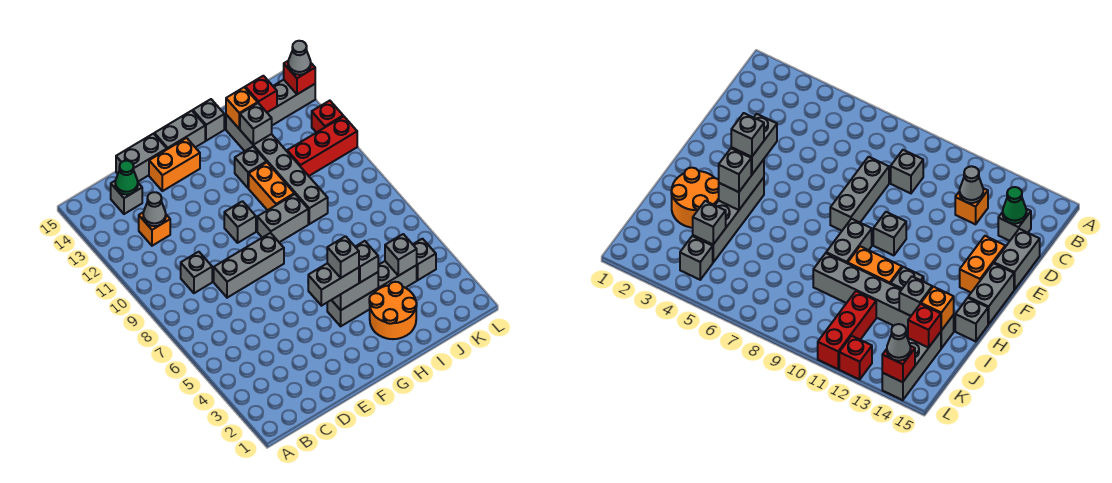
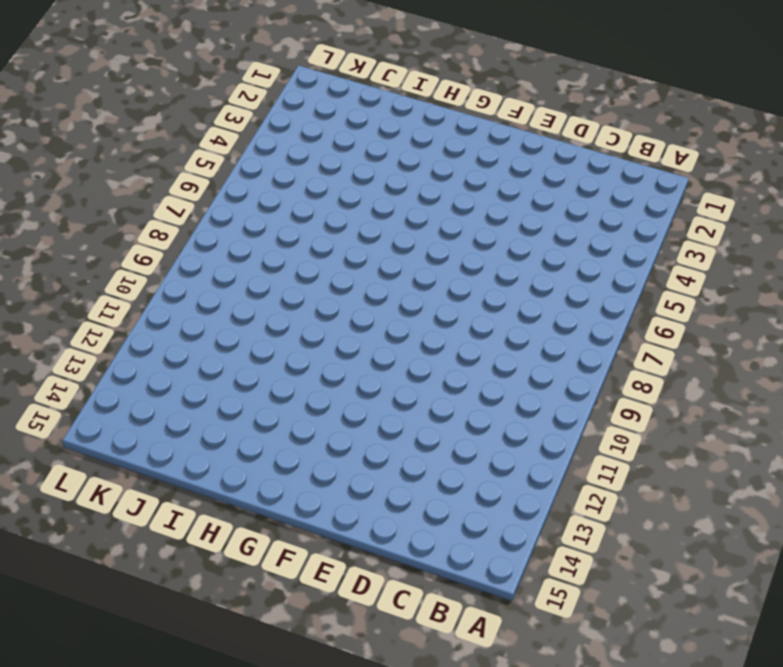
none -> grey brick C9 level 1
none -> orange brick C12 level 1
none -> grey brick C14 level 1
none -> grey brick D8:F8 level 1

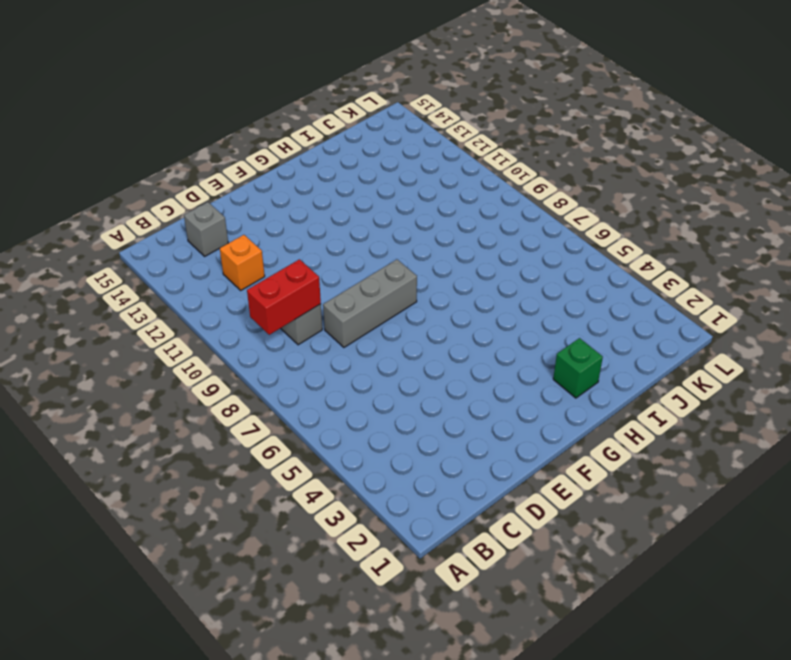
red brick B9:C9 level 2 -> none
green brick H2 level 1 -> orange round brick H2:I3 level 1
none -> grey brick D15:E15 level 1
none -> orange brick E14:F14 level 1
none -> grey brick F10 level 1
none -> grey brick F15:G15 level 1

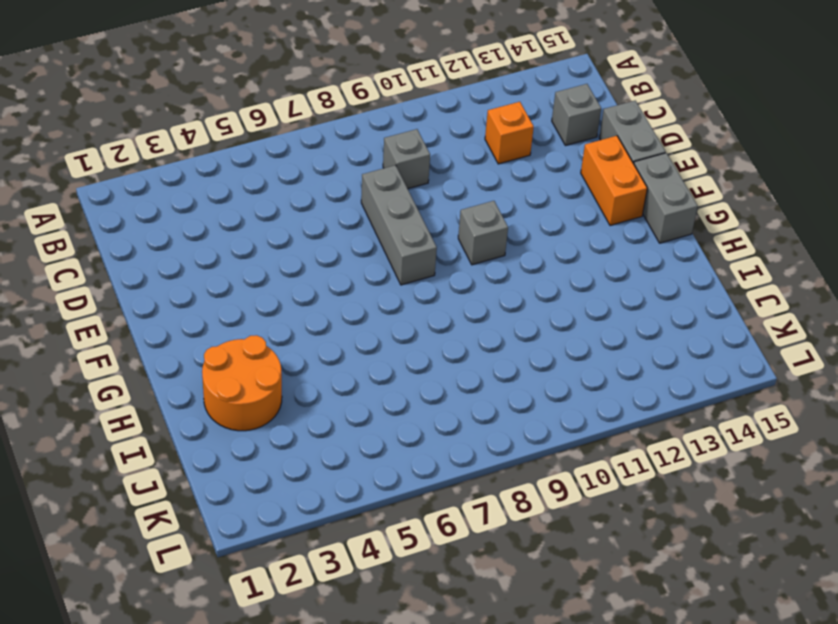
none -> grey brick G4:J4 level 1
none -> grey brick G9:H9 level 1
none -> orange brick H10:H11 level 1
none -> grey brick H12 level 1

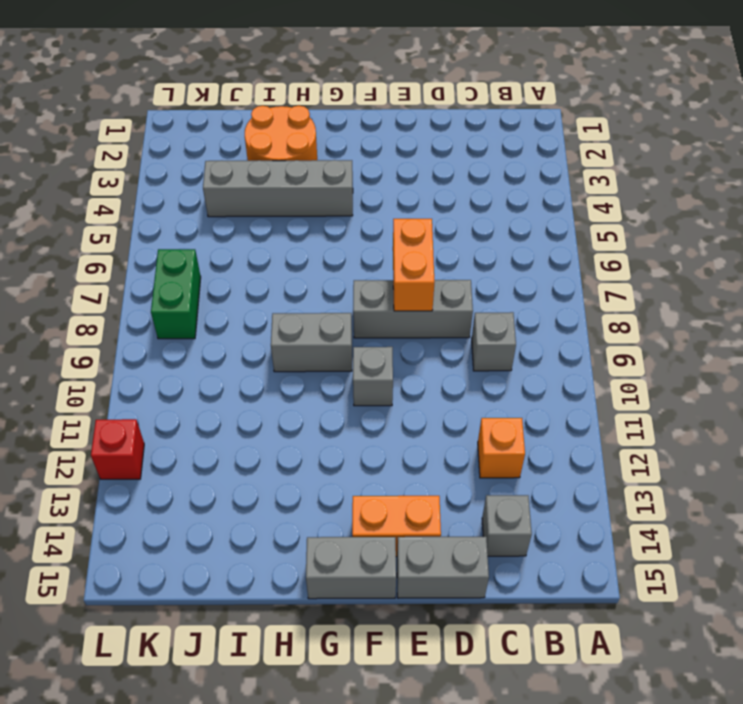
orange brick E7:E8 level 2 -> orange brick H10:H11 level 1
green brick K7:K8 level 1 -> none
none -> grey brick H12 level 1
none -> grey brick H15 level 1
none -> grey brick I9:I14 level 1
none -> red brick J11:L11 level 1

